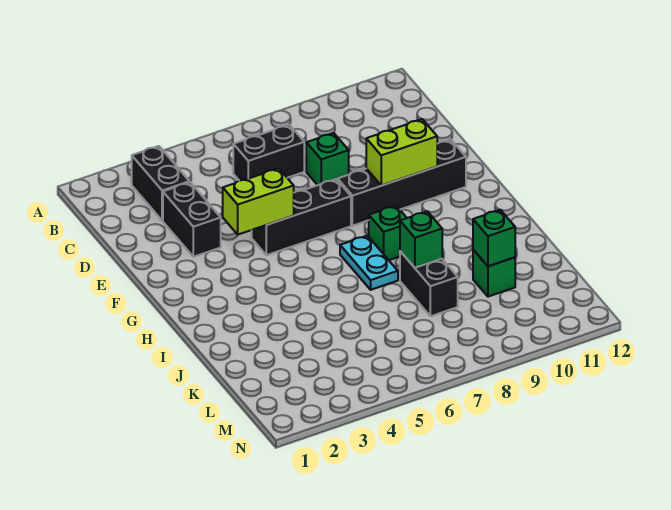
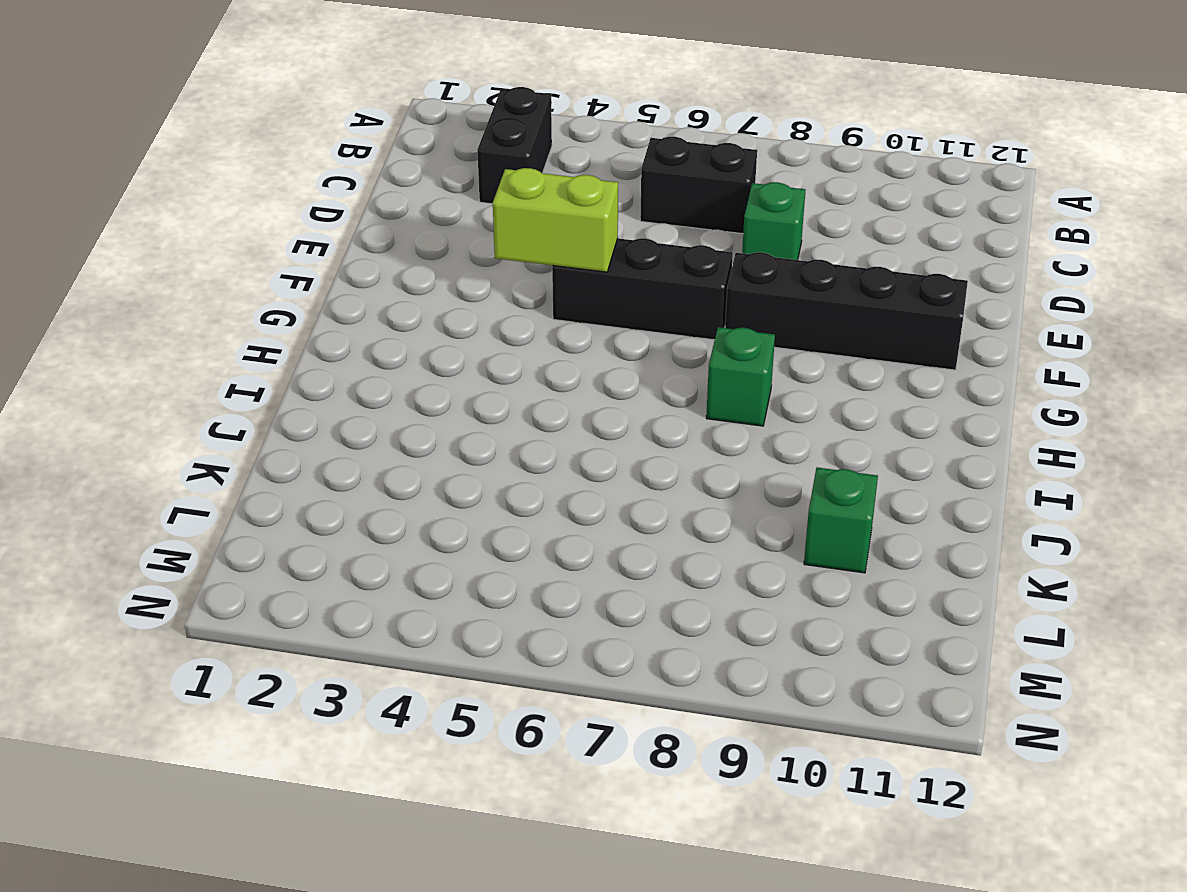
none -> black brick D3:E3 level 1
none -> cyan plate H7:I7 level 1
none -> black brick J8:K8 level 1

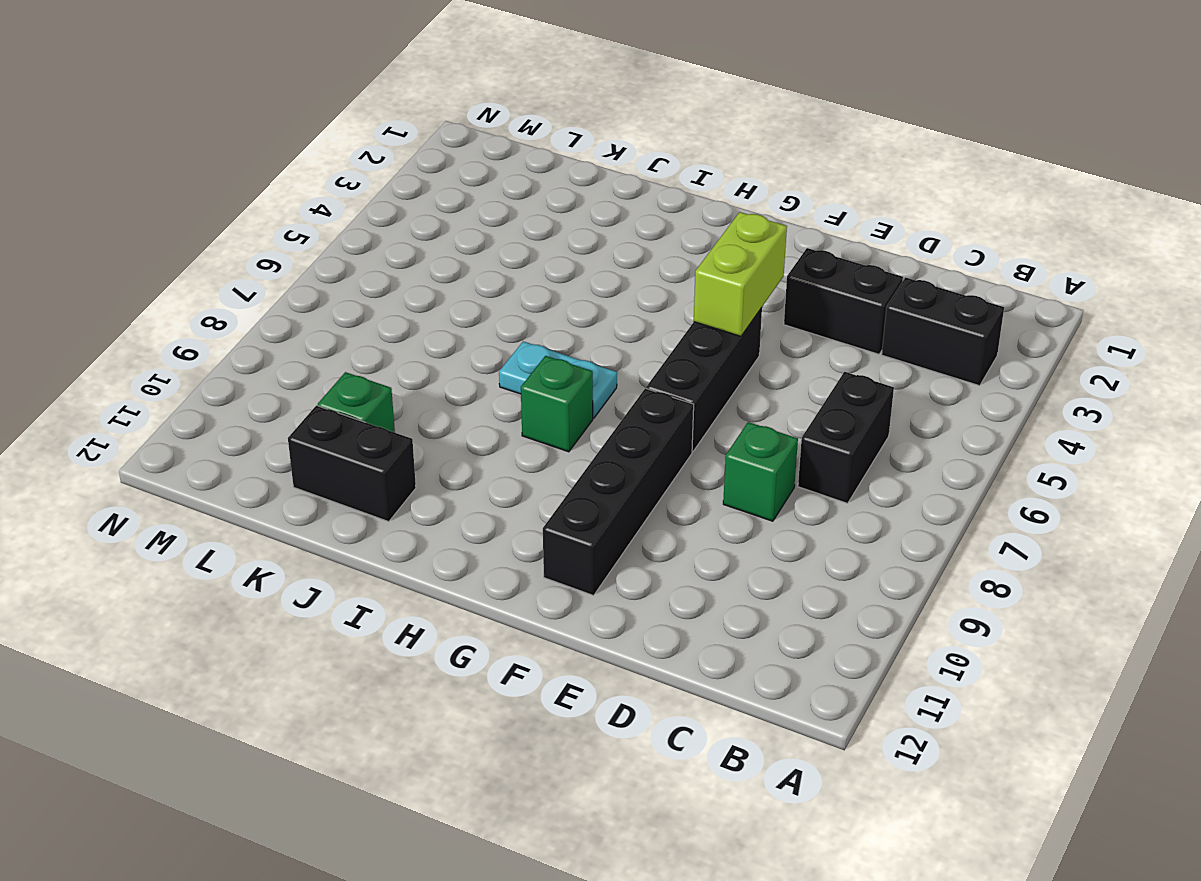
black brick J11:K11 level 1 -> black brick J8:K8 level 1
none -> lime brick F9:F10 level 2
none -> green brick J8 level 2
none -> green brick K10 level 2

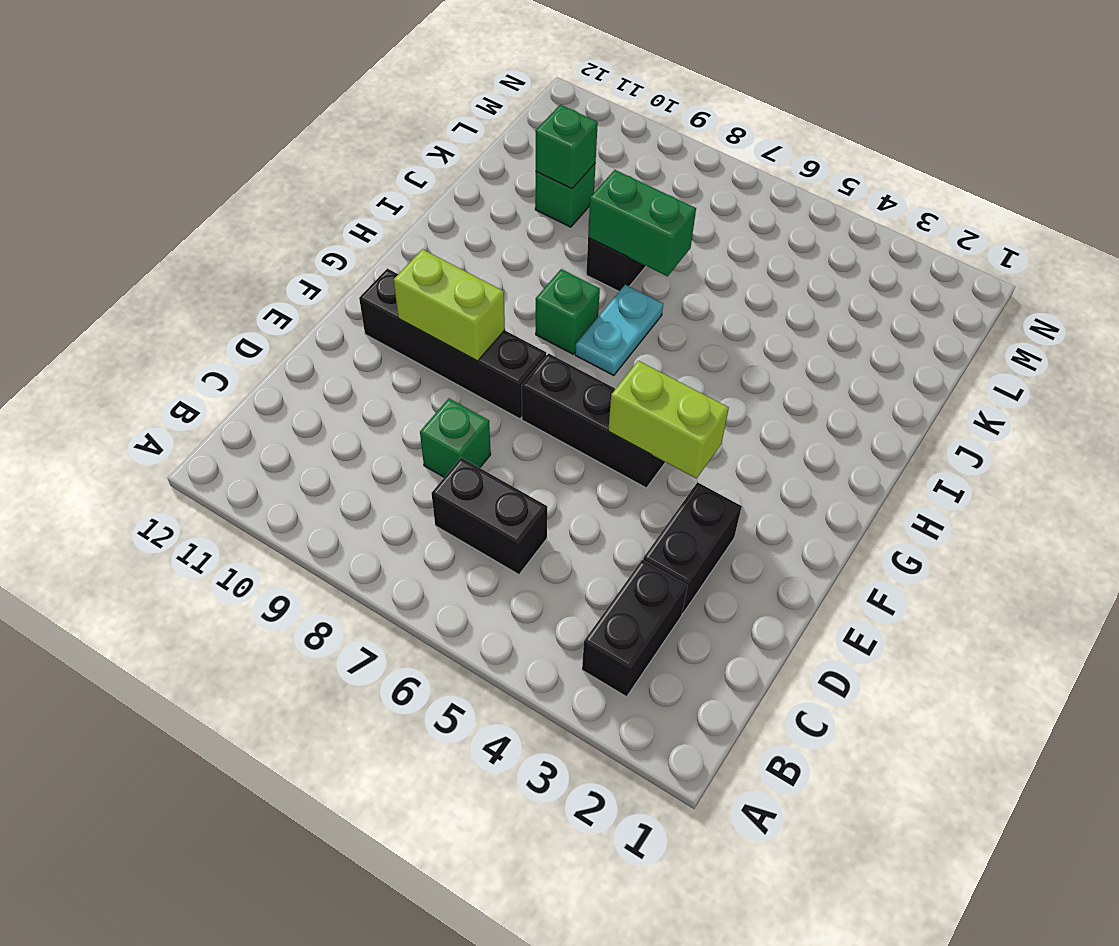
green brick J7:J8 level 2 -> green brick J8 level 2

